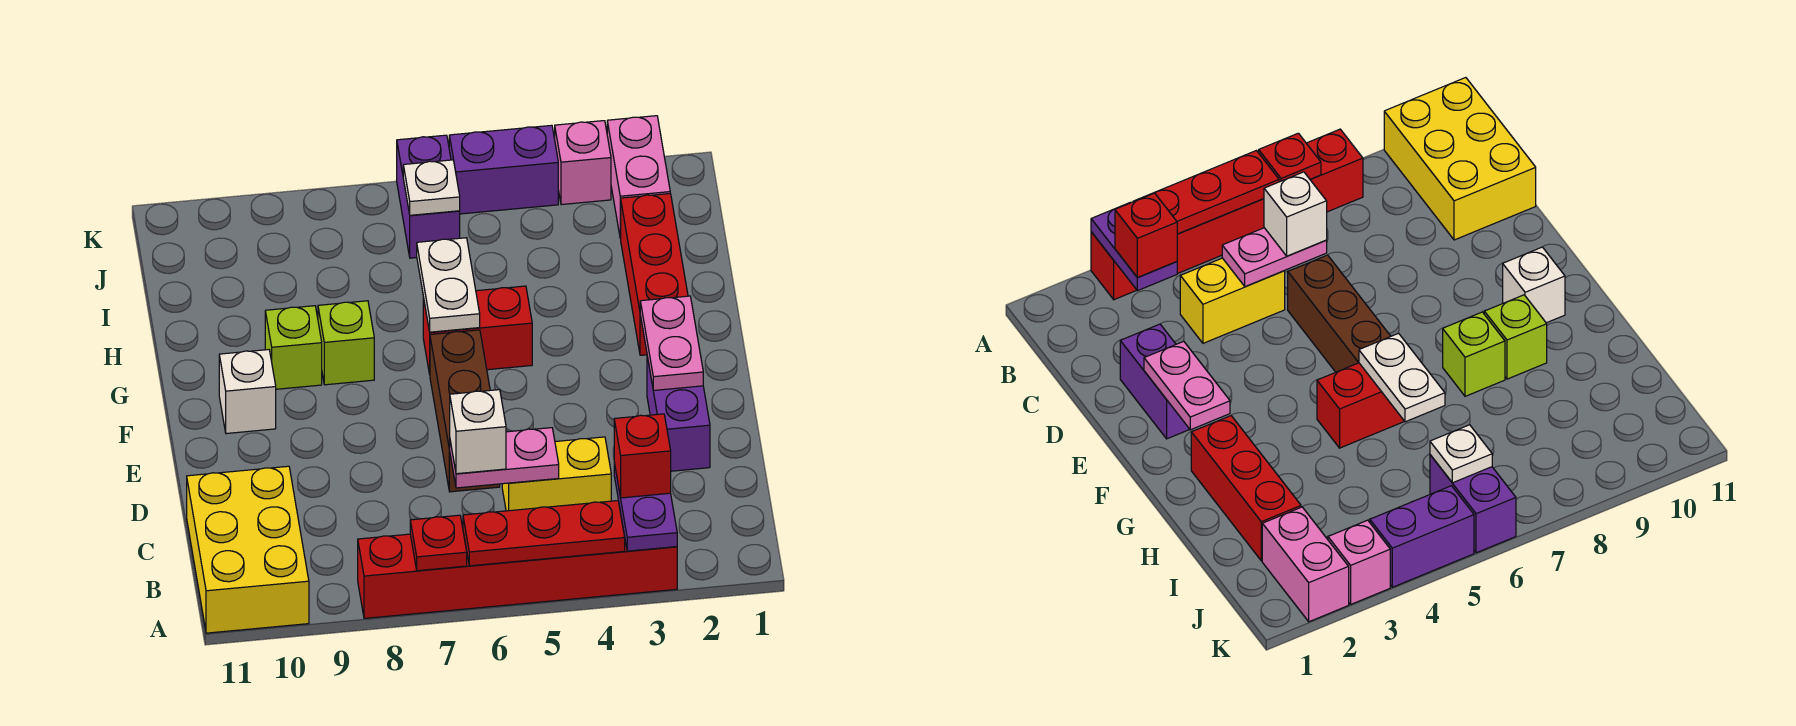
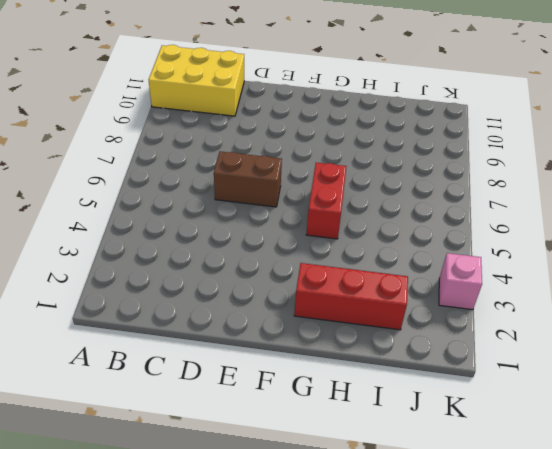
brown brick D6:E6 level 1 -> brown brick D6:F6 level 1
none -> red brick A3:A8 level 1
none -> yellow brick C4:C5 level 1
none -> purple brick D2:E2 level 1

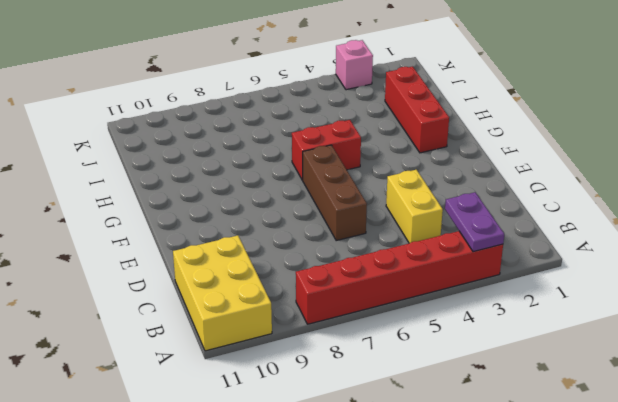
yellow brick C4:D4 level 1 -> yellow brick C4:C5 level 1
none -> purple brick D2:E2 level 1
none -> white brick F10 level 1
none -> lime brick G8 level 1

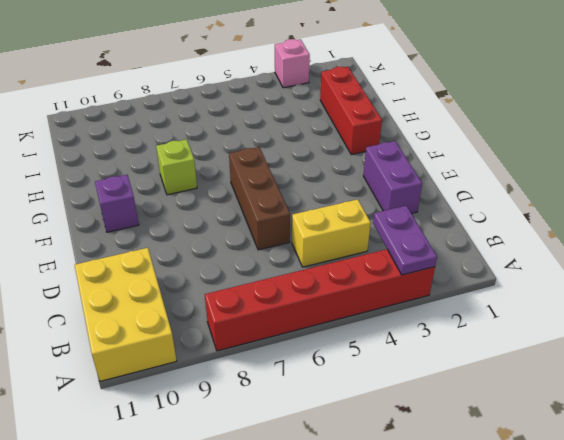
purple brick F10 level 1 -> white brick F10 level 1
none -> red brick G5:G6 level 1
none -> lime brick G9 level 1
none -> pink brick J2:K2 level 1

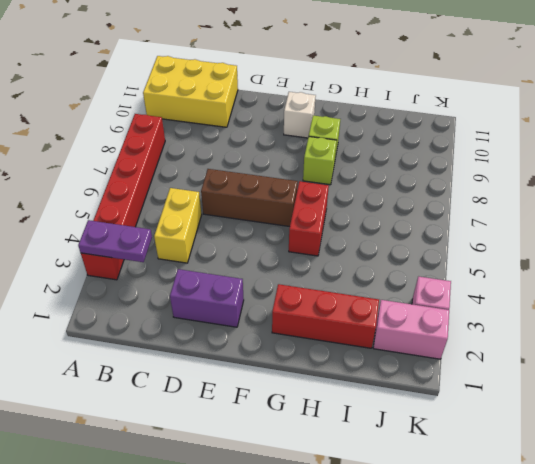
none -> purple brick J6:K6 level 1
none -> purple brick K4:K5 level 1
none -> red plate A4:A6 level 2

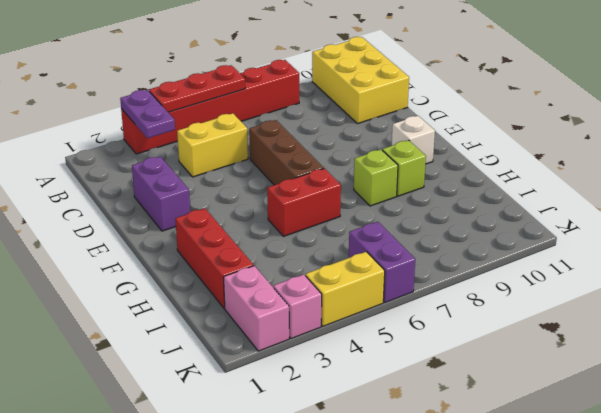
yellow brick K4:K5 level 1 -> purple brick K4:K5 level 1
none -> red plate A7 level 2
none -> pink plate C5:C6 level 2
none -> pink plate E2:F2 level 2

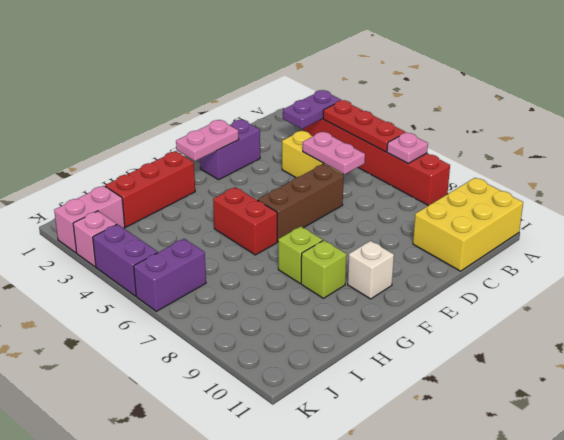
pink plate A7 level 2 -> red plate A7 level 2
none -> white plate G6:H6 level 2
none -> white plate J6 level 2
none -> red brick B3 level 3

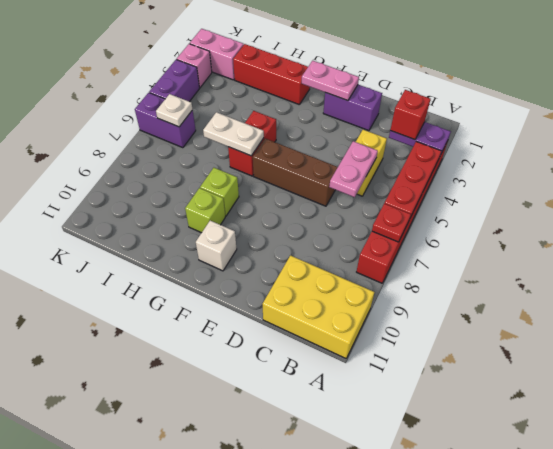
none -> white brick C6 level 3

